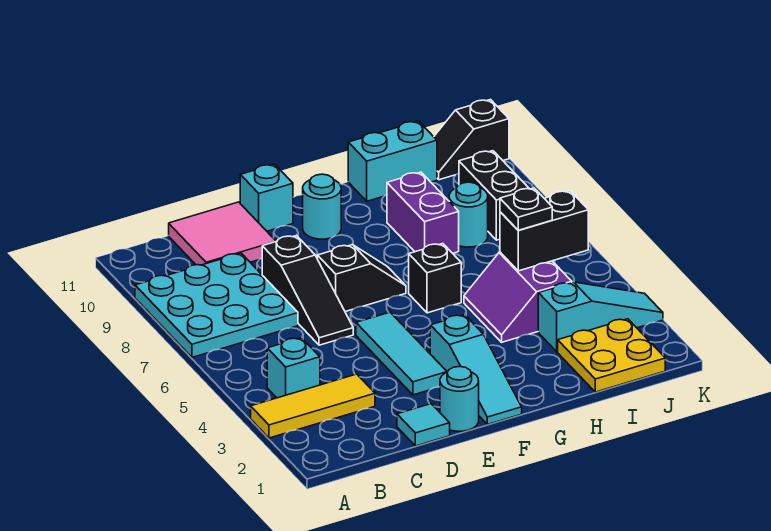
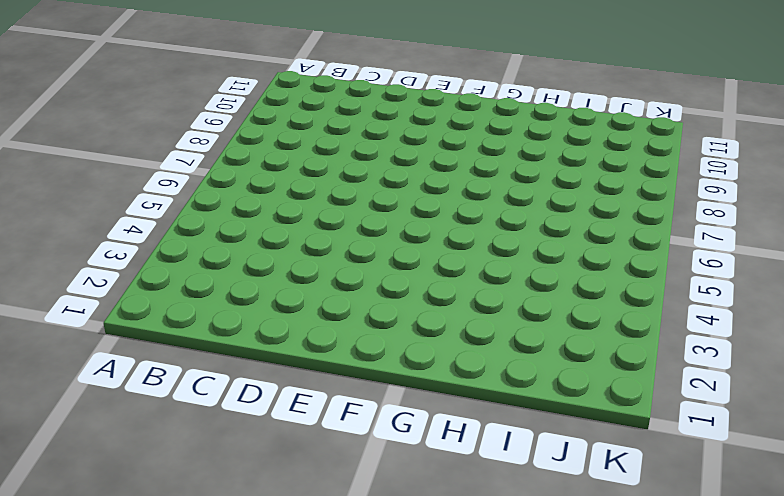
none -> yellow tile A3:C3 level 1
none -> cyan plate A7:C9 level 1
none -> cyan brick B4 level 1

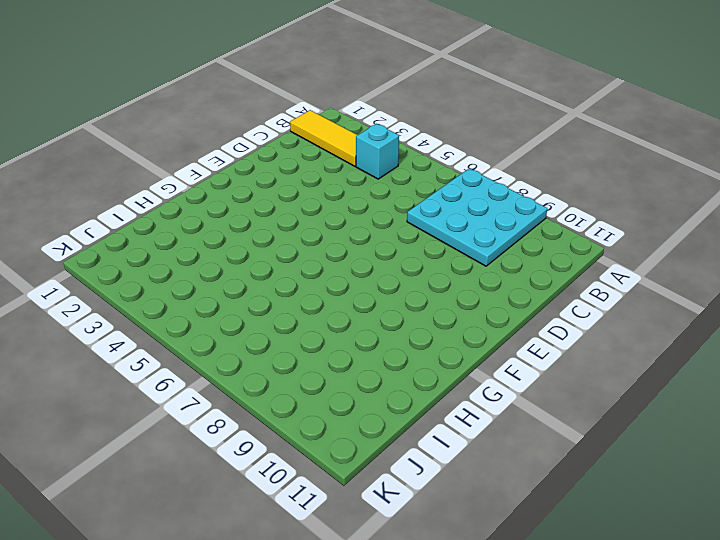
yellow tile B1:B3 level 1 -> yellow tile A3:C3 level 1
none -> pink tile C10:D11 level 1
none -> cyan tile D1 level 1
none -> black slope D6:D8 level 1 top 8

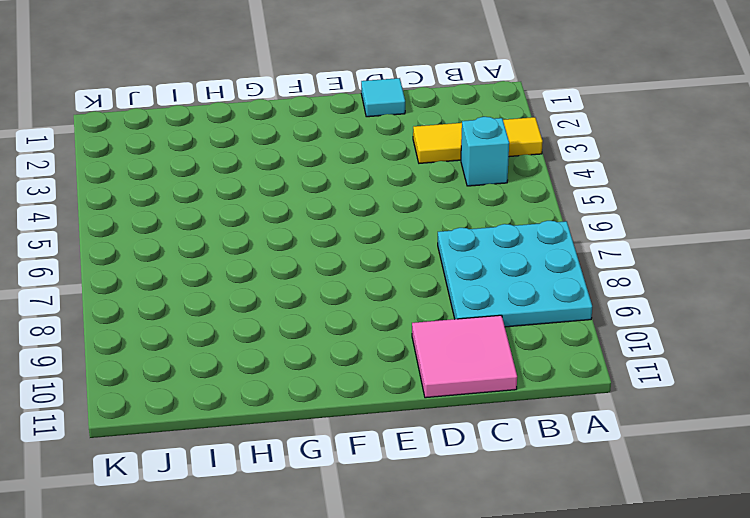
none -> black slope D6:D8 level 1 top 8
none -> cyan round brick E1 level 1
none -> cyan tile E3:E5 level 1

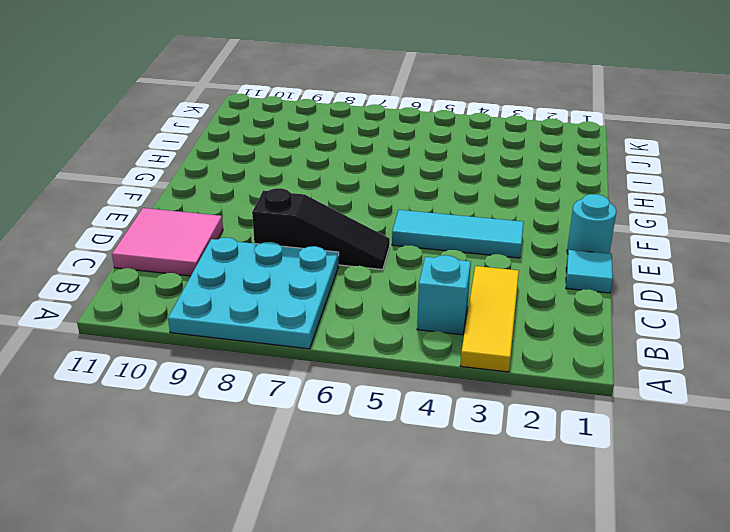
none -> black slope E7:F7 level 1 top E
none -> cyan brick E11 level 1
none -> cyan slope F1:F3 level 1 top 3

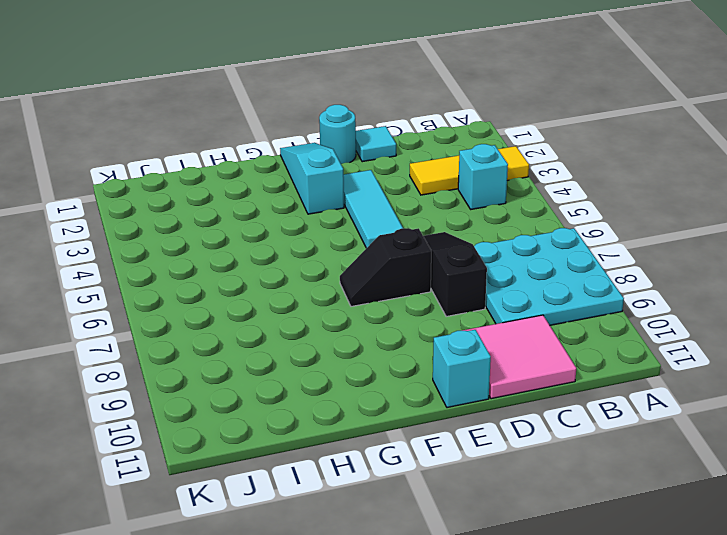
none -> cyan round brick F10 level 1
none -> black brick G6 level 1
none -> purple slope H4:I5 level 1 top I

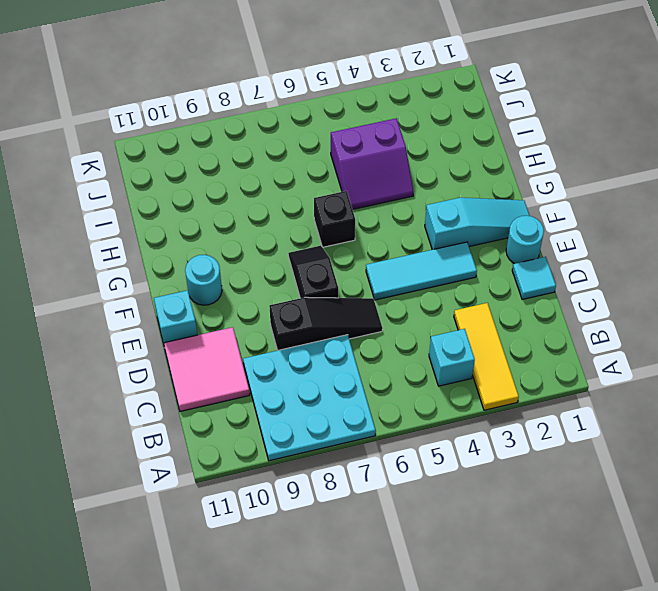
none -> purple brick H8:H9 level 1
none -> cyan brick H11:I11 level 1
none -> yellow plate I1:J2 level 1

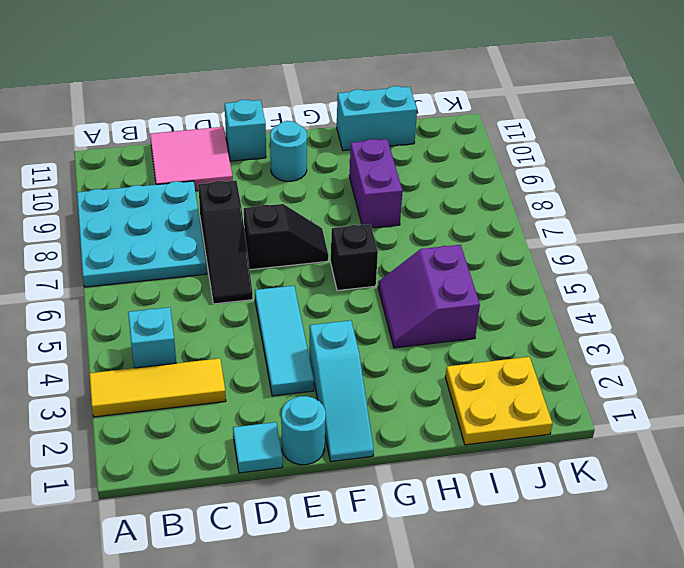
none -> cyan slope I3:K3 level 1 top I
none -> cyan round brick I8 level 1
none -> black brick J8:J9 level 1

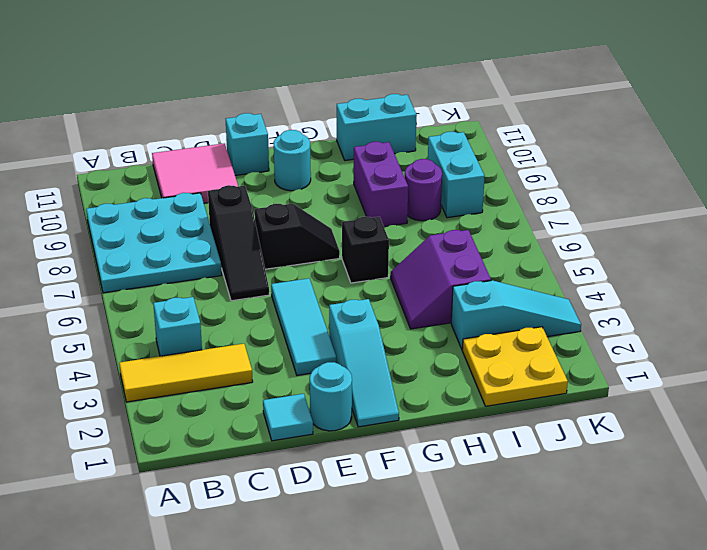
purple round brick I8 level 1 -> cyan round brick I8 level 1
cyan brick J8:J9 level 1 -> black brick J8:J9 level 1
none -> black slope J11:K11 level 1 top K
none -> black brick I5:J5 level 2
none -> black plate I5 level 3

